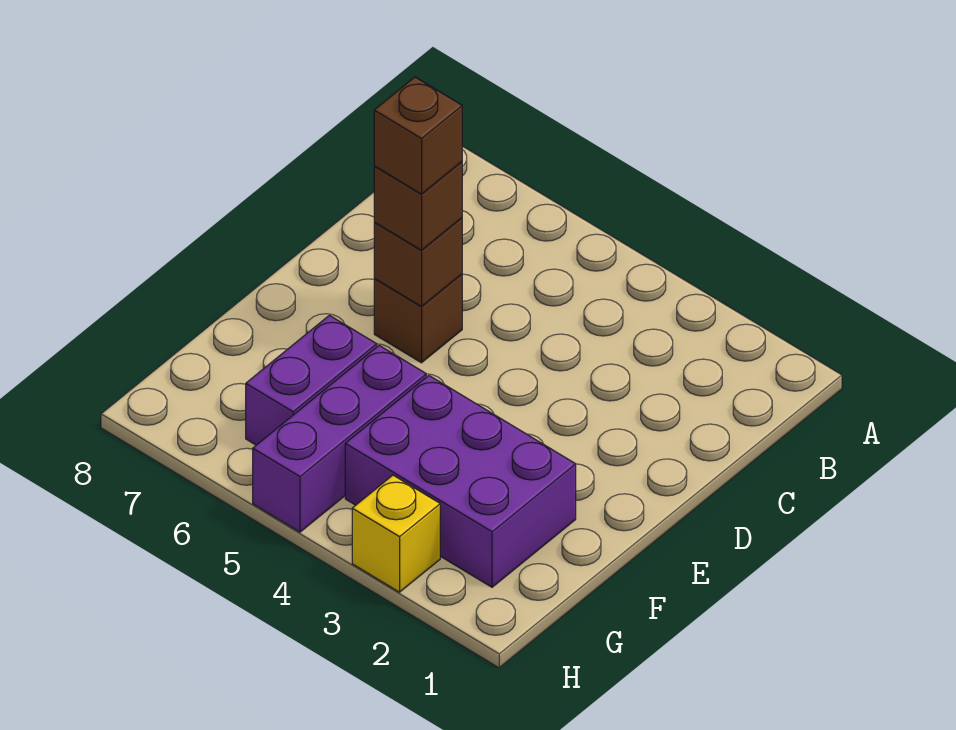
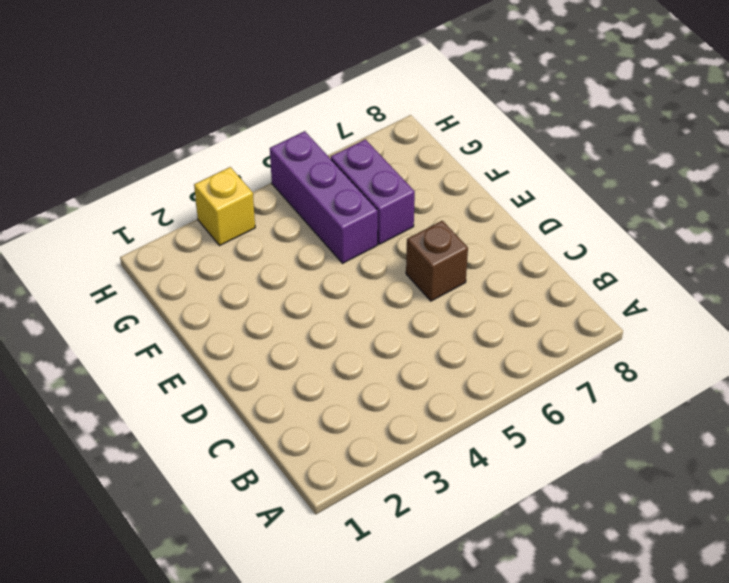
none -> purple brick F2:G4 level 1
none -> brown brick D6 level 2

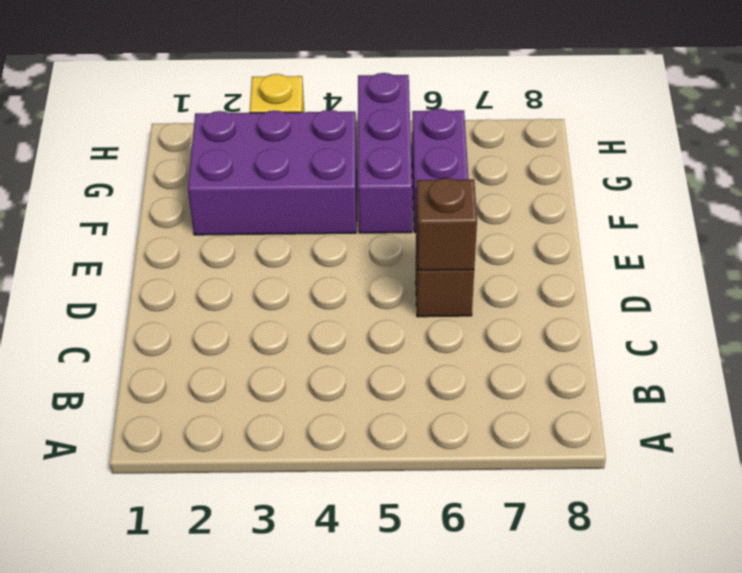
none -> brown brick D6 level 3
none -> brown brick D6 level 4

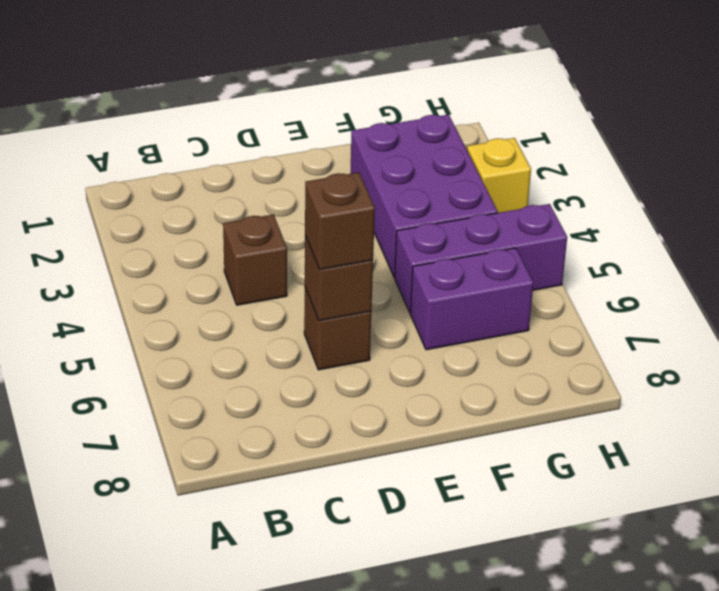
brown brick C4 level 1 -> brown brick D6 level 4

